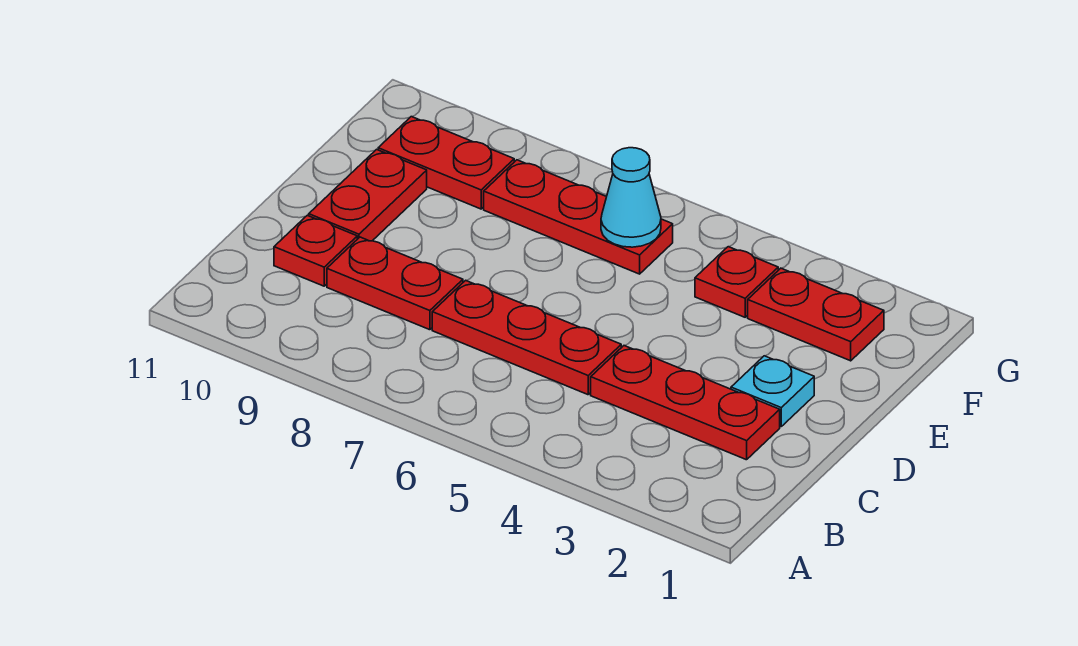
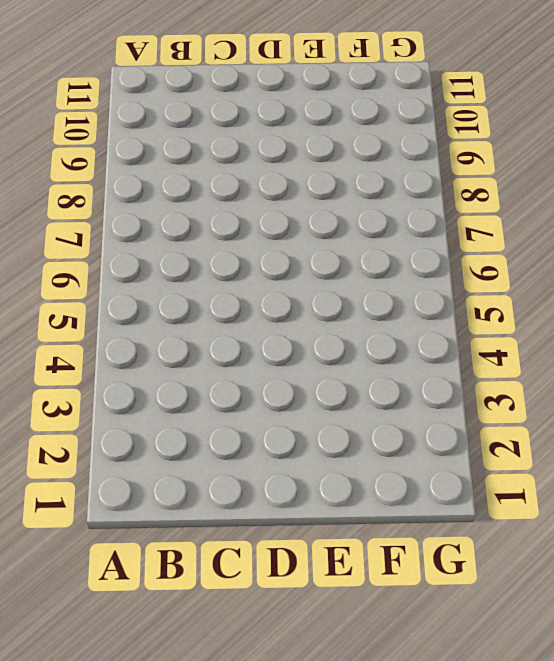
none -> red plate C2:C4 level 1
none -> red plate C5:C7 level 1

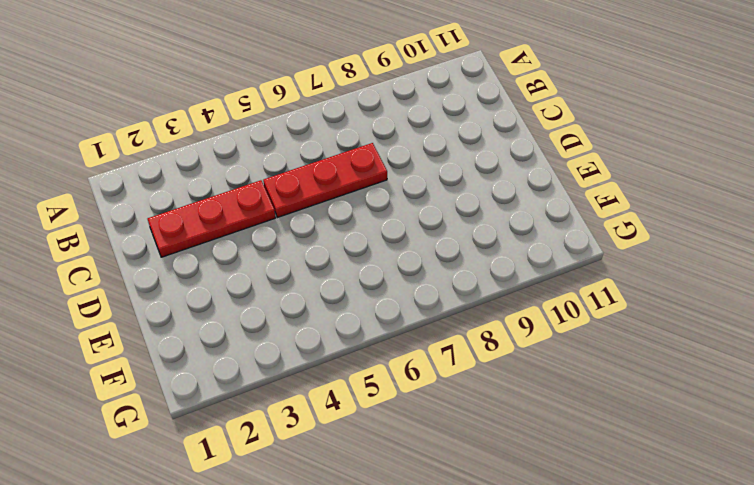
none -> red plate C8:C9 level 1
none -> red plate C10 level 1

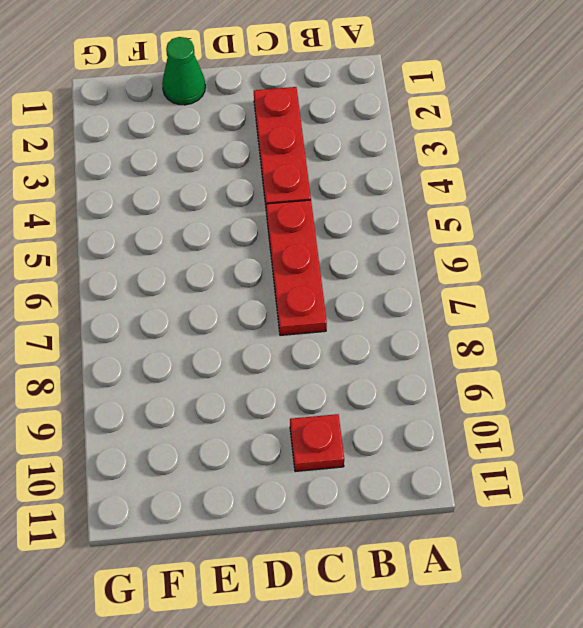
green cone E1 level 1 -> none
none -> red plate C8:C9 level 1
none -> cyan plate D2 level 1

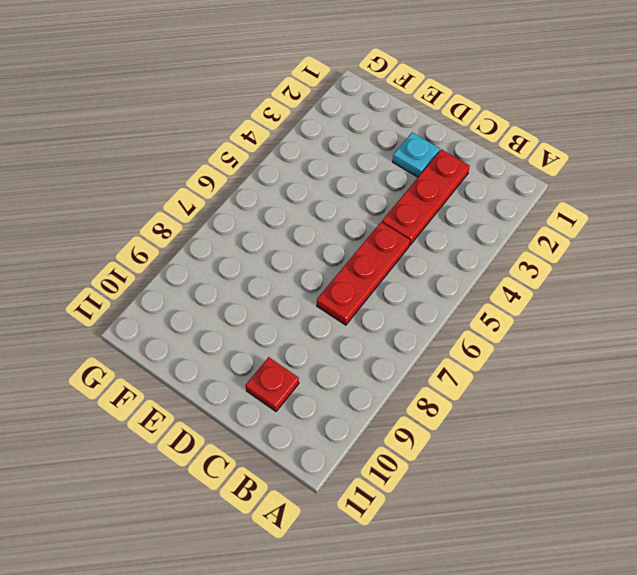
none -> red plate C8:C9 level 1
none -> red plate D10:E10 level 1

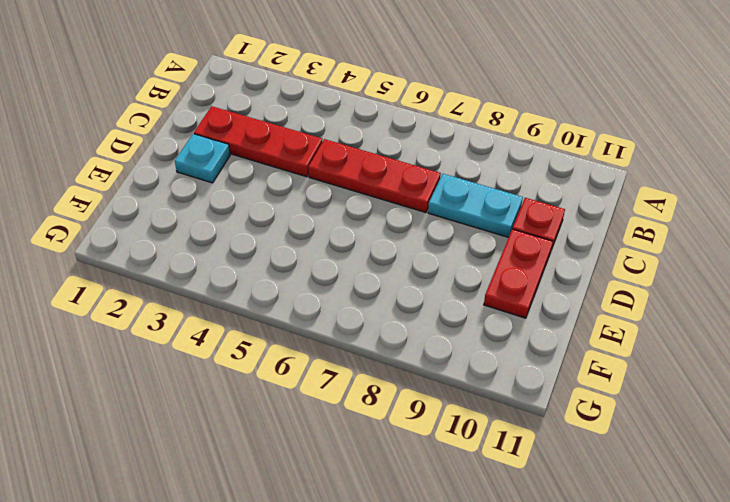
cyan plate C8:C9 level 1 -> red plate C8:C9 level 1
none -> red plate F2:F3 level 1
none -> red plate F4 level 1

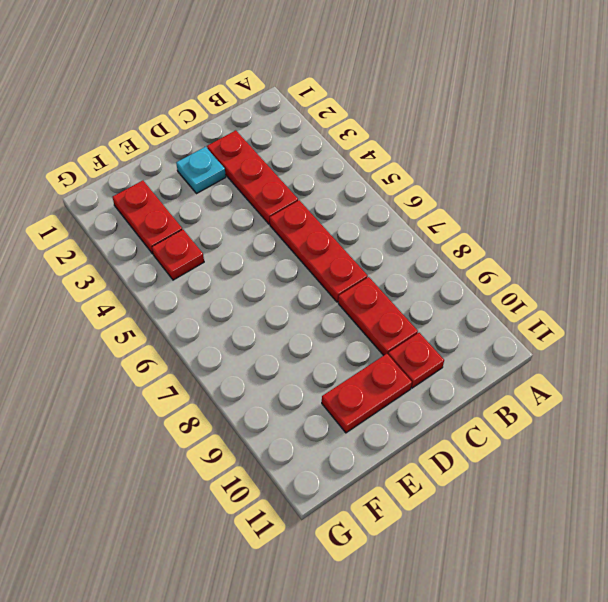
none -> red plate F6:F8 level 1
none -> red plate F9:F10 level 1

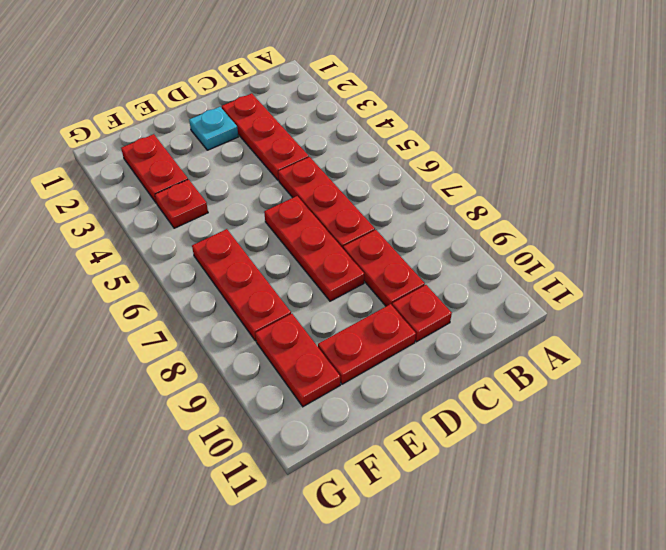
red plate D6:D8 level 1 -> none
none -> cyan cone F6 level 2

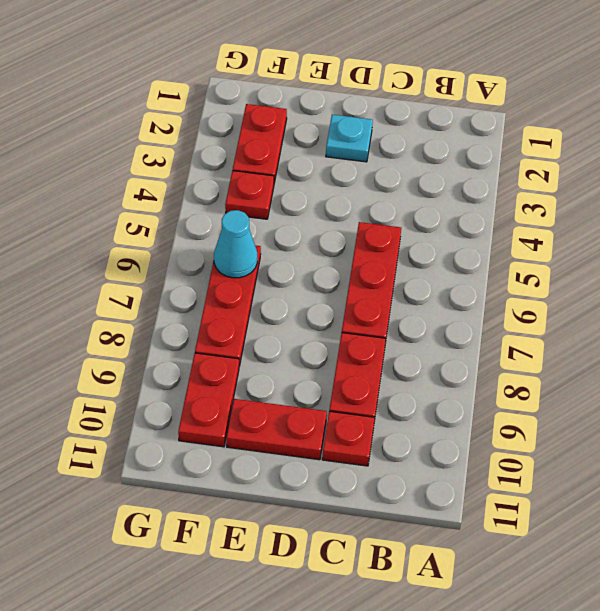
none -> red plate C2:C4 level 1

